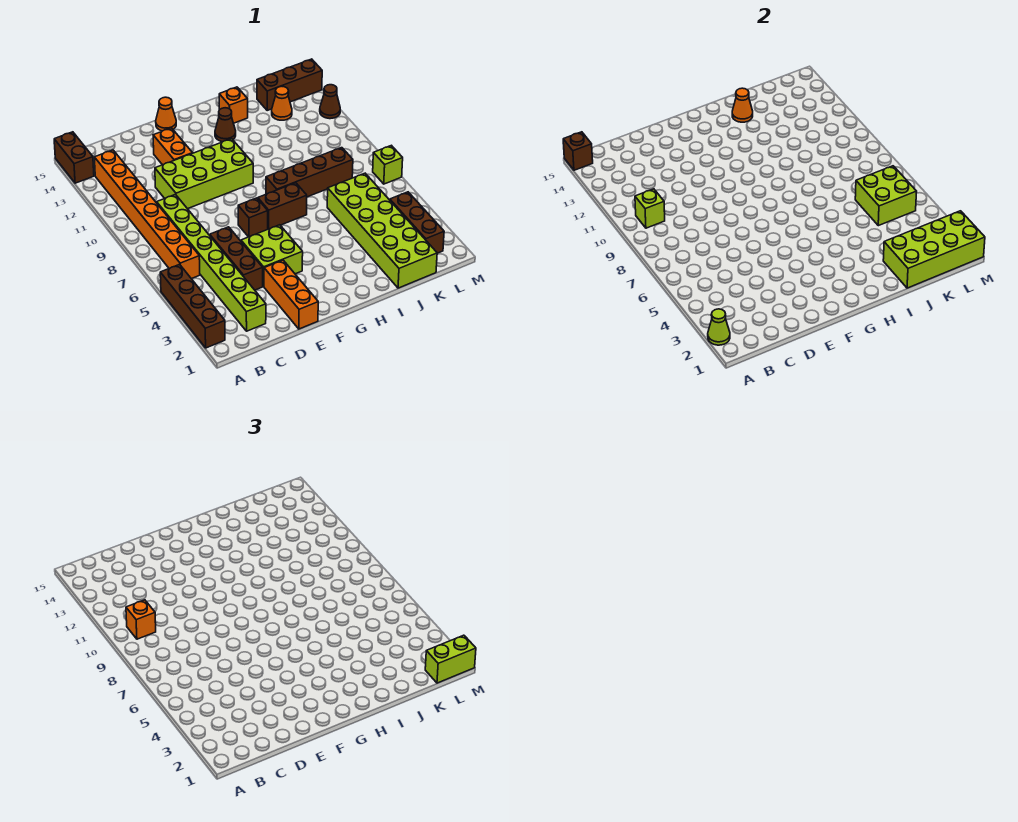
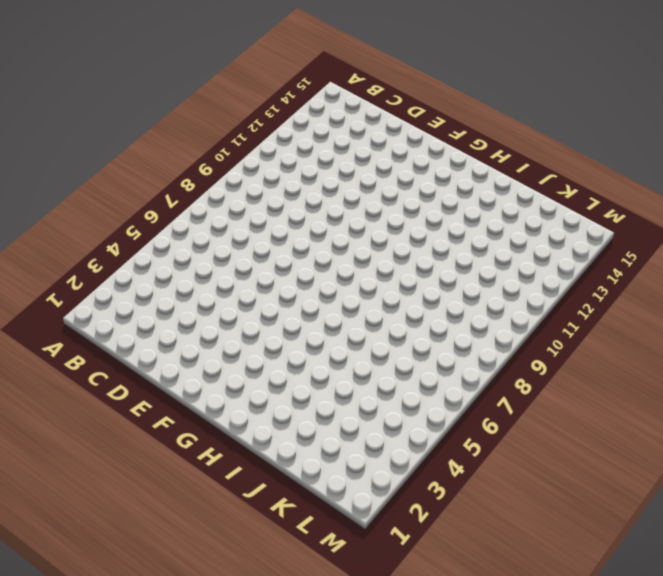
none -> brown brick A2:A5 level 1
none -> brown brick A14:A15 level 1
none -> orange brick B6:B13 level 1

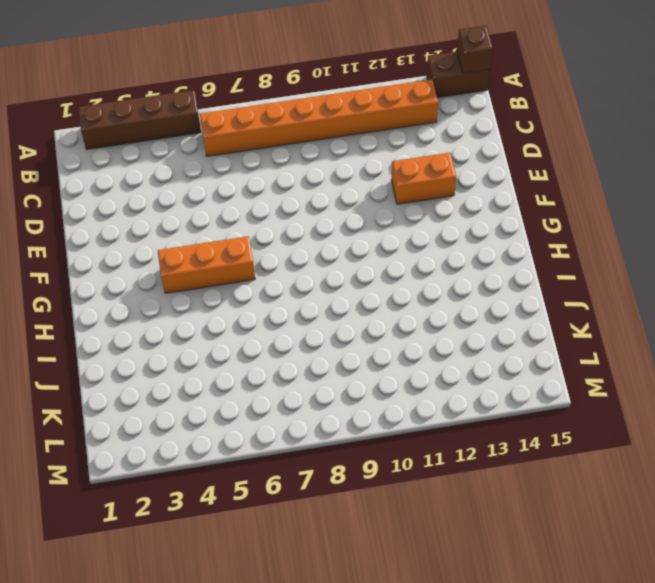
orange brick G4:G6 level 1 -> orange brick E1:E3 level 1
none -> lime brick C2:C9 level 1
none -> brown brick D4:D6 level 1
none -> lime brick D10:G11 level 1

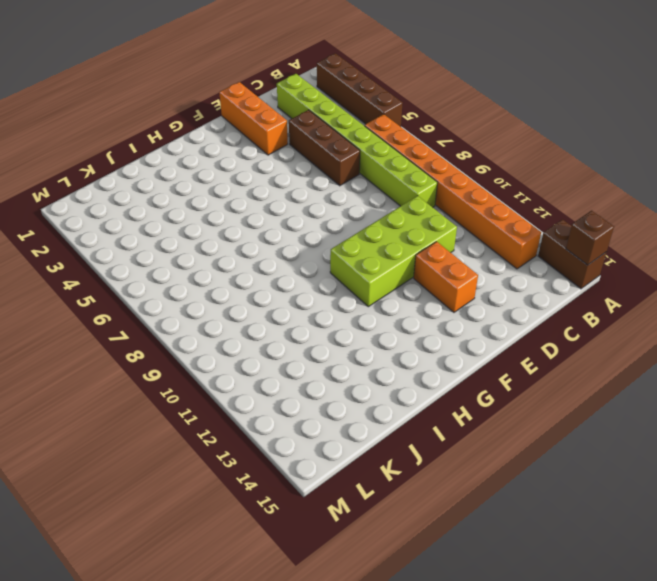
none -> lime brick E4:F5 level 1
none -> brown brick F7 level 1
none -> orange cone F15 level 1

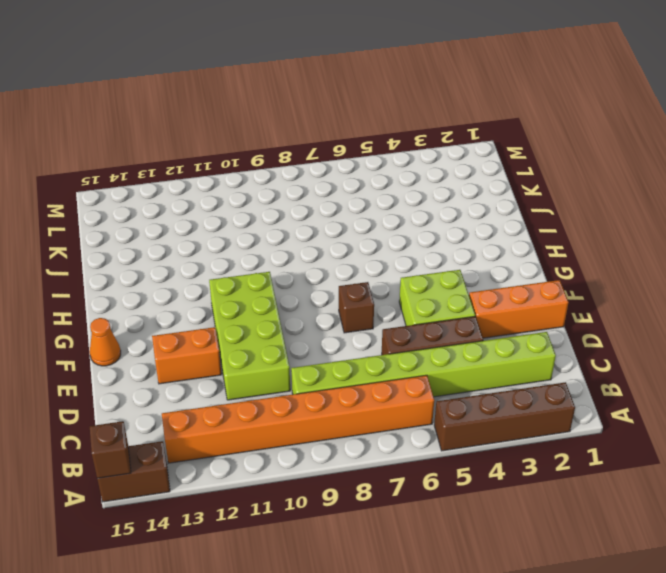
none -> brown brick G7:H7 level 1
none -> brown brick H8:K8 level 1
none -> brown cone H13 level 1

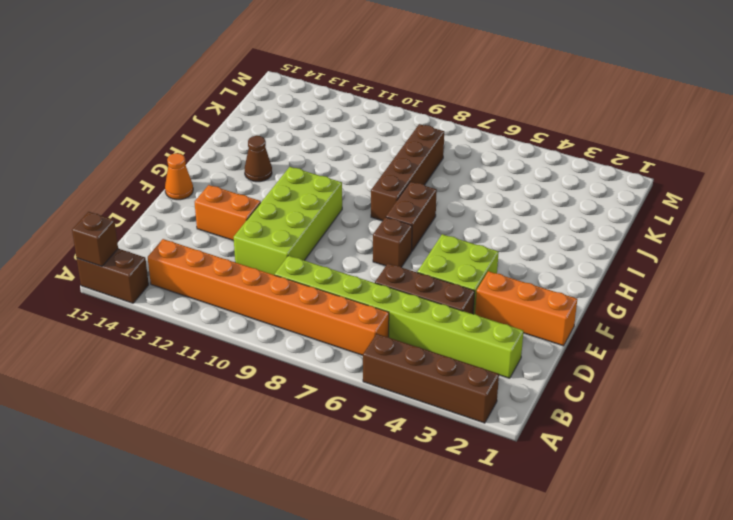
none -> orange brick I14 level 1
none -> lime brick J1:K6 level 1
none -> orange cone K13 level 1

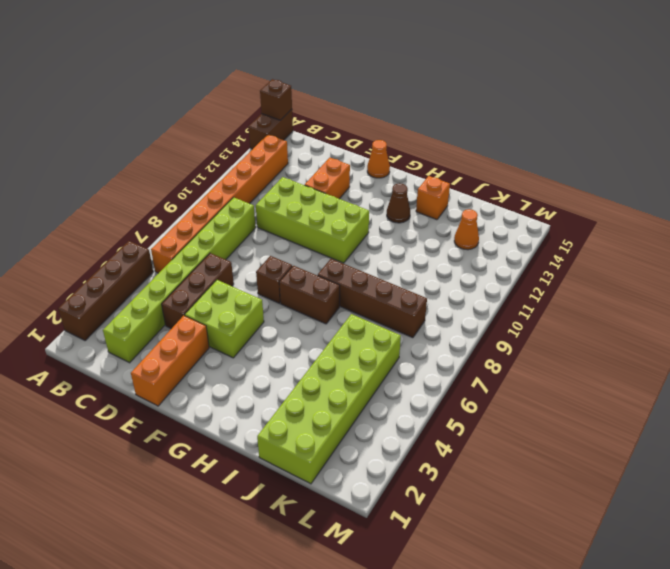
none -> brown brick K14:M14 level 1
none -> brown brick L2:L4 level 1
none -> lime brick M7 level 1

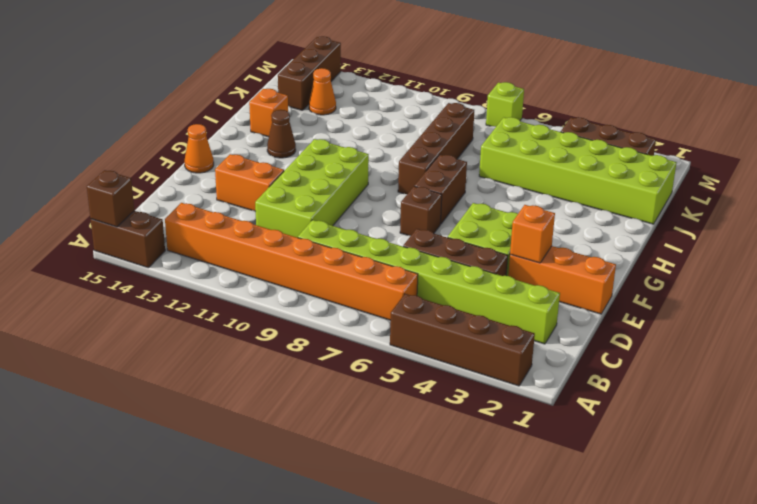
orange brick E3 level 2 -> orange brick B10 level 3
none -> brown cone M12 level 1
none -> lime cone A2 level 2
none -> lime brick B10 level 2

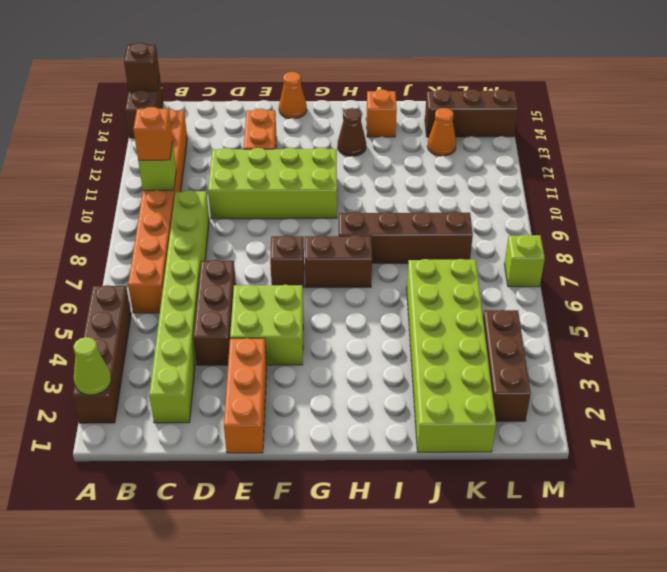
none -> brown cone M12 level 1
none -> orange cone I14 level 2
none -> lime brick J1:M2 level 2

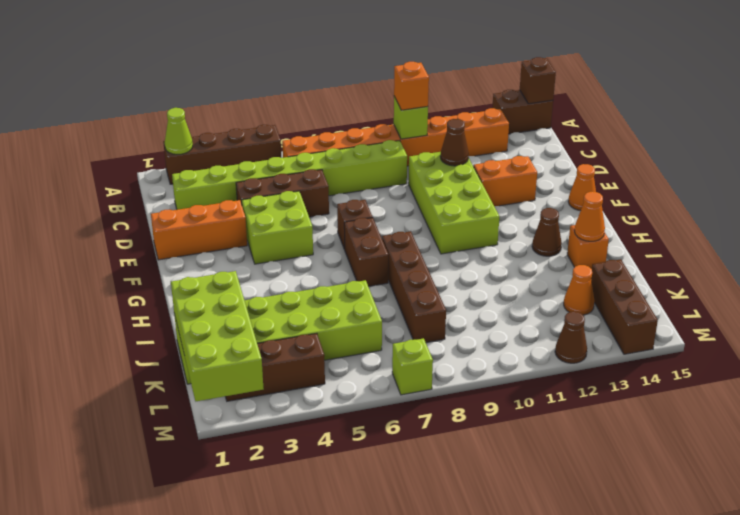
brown cone D11 level 2 -> none
none -> lime brick K5:L6 level 2
none -> lime brick L1:M1 level 3

